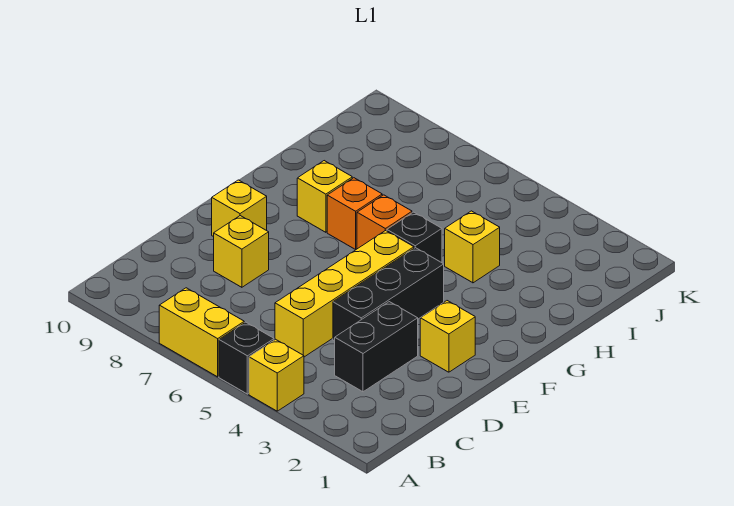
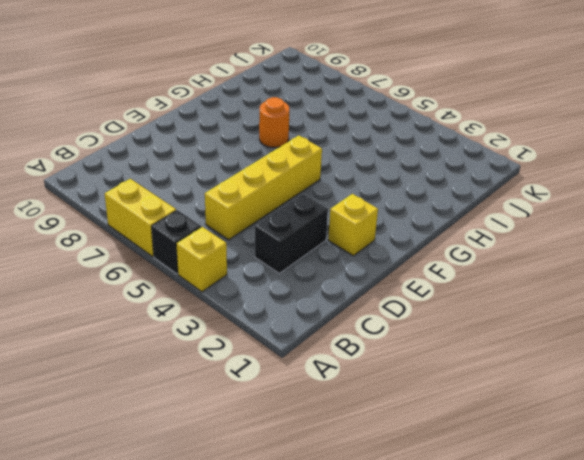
orange round brick G7 level 1 -> orange brick G7 level 1
none -> black brick D4:F4 level 1
none -> yellow brick D8 level 1
none -> yellow brick E9 level 1

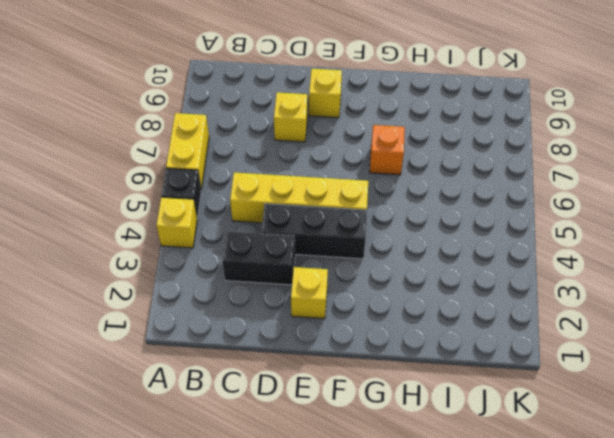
none -> black brick G5 level 1
none -> orange brick G6 level 1
none -> yellow brick G8 level 1

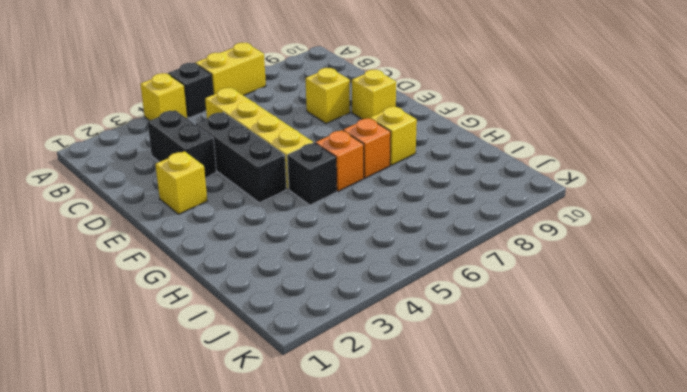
none -> yellow brick H4 level 1

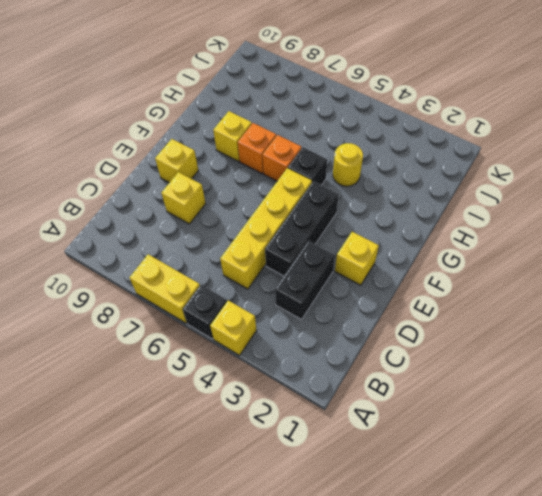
yellow round brick H4 level 1 -> yellow brick H4 level 1

